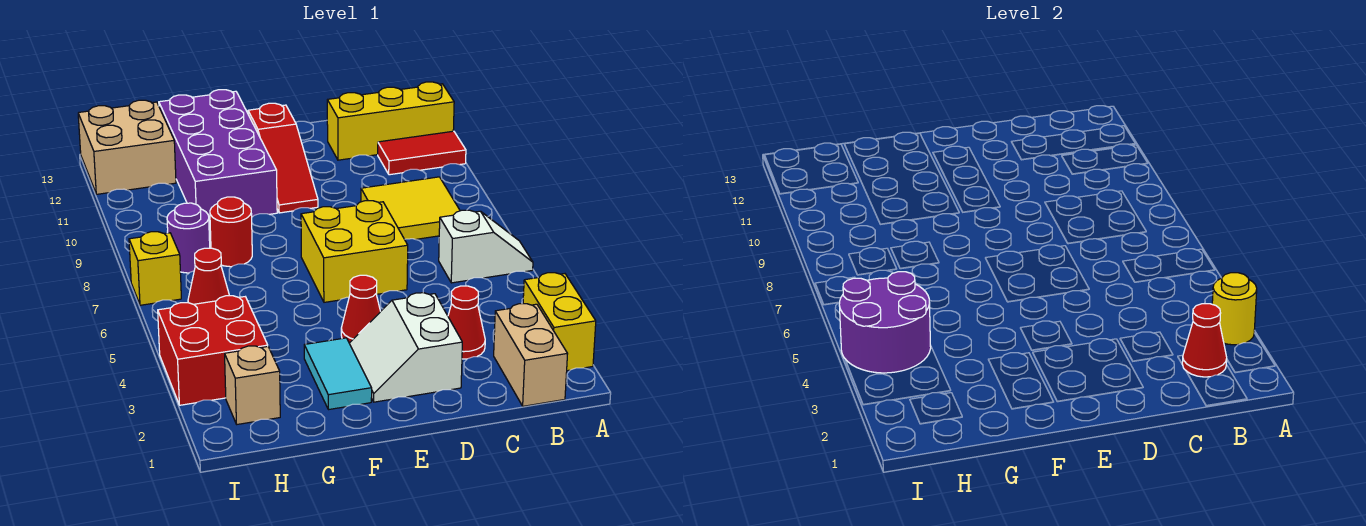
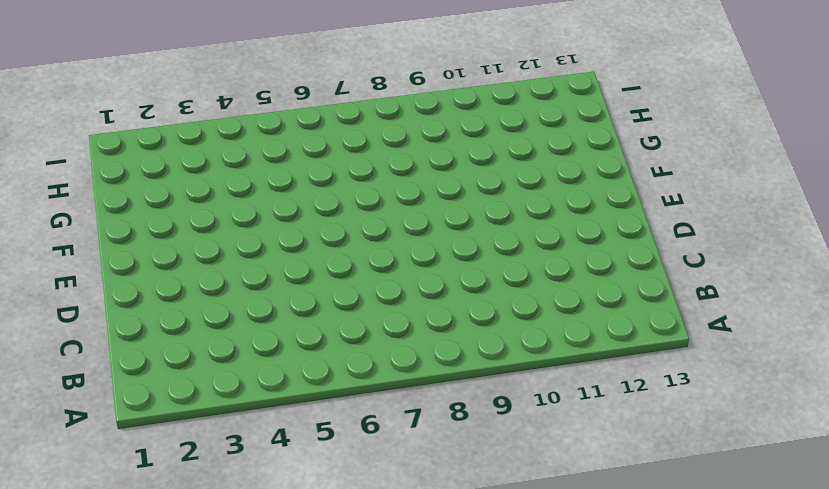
none -> yellow brick A2:A3 level 1
none -> white slope A6:B6 level 1 top B
none -> red tile A11:B11 level 1

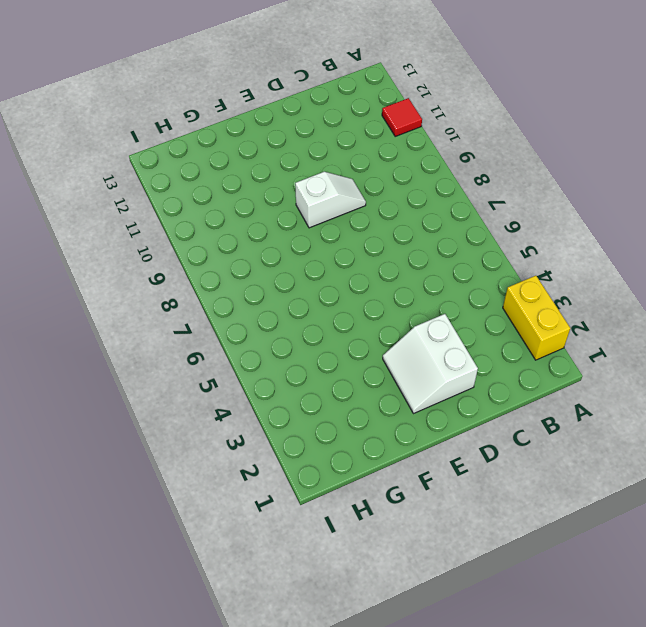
red tile A11 level 1 -> red tile A11:B11 level 1
white slope D9:E9 level 1 top E -> white slope A6:B6 level 1 top B
none -> yellow brick A12:C12 level 1
none -> tan brick B1:B2 level 1
none -> yellow tile B8:C9 level 1

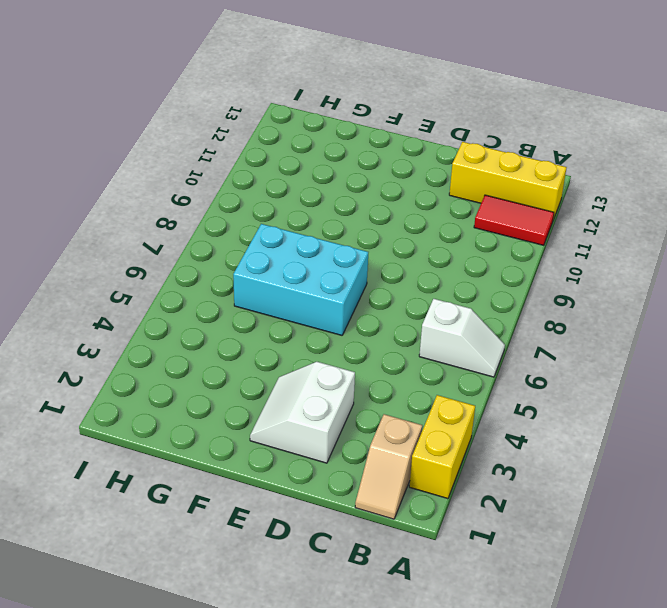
tan slope B1:B2 level 1 top 2 -> tan brick B1:B2 level 1
cyan brick E6:G7 level 1 -> yellow brick D6:E7 level 1
none -> yellow tile B8:C9 level 1
none -> red cone C3 level 1
none -> red cone E4 level 1

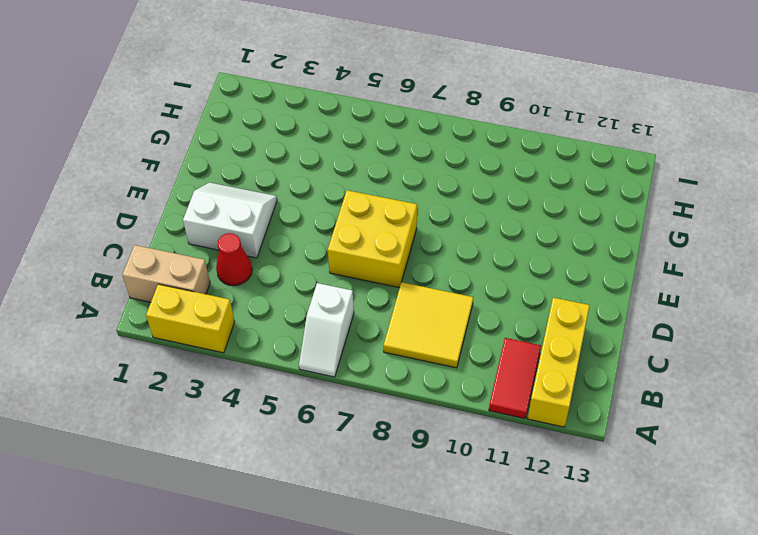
none -> red cone E4 level 1
none -> red slope E10:E12 level 1 top 12
none -> cyan tile F2:F3 level 1

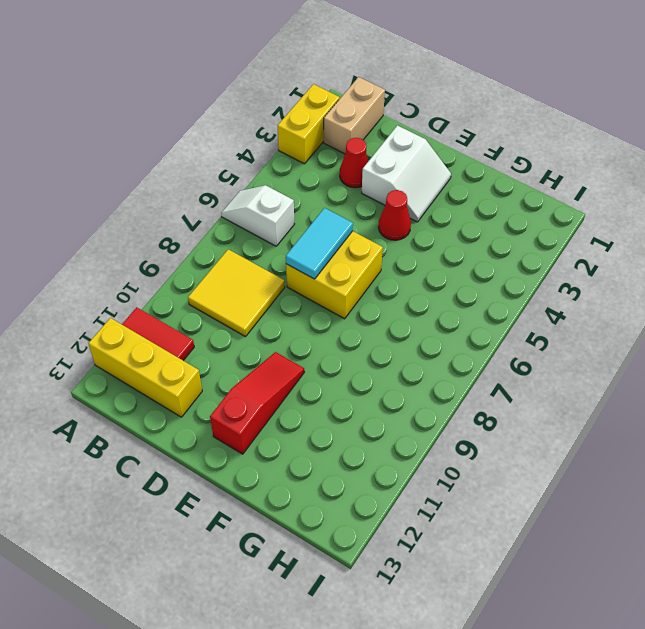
cyan tile D6:D7 level 2 -> cyan tile F2:F3 level 1
none -> purple brick F10:G13 level 1
none -> red round brick G8 level 1
none -> tan brick H2 level 1

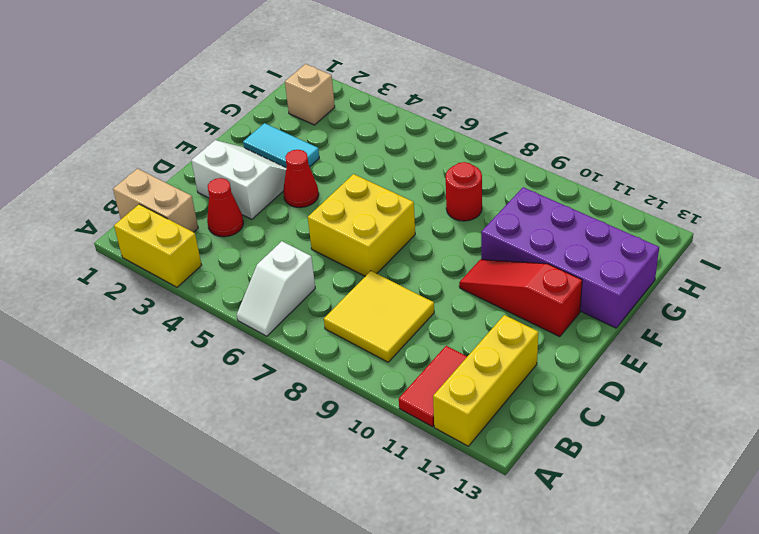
none -> red brick H3:I4 level 1
none -> red cone H6 level 1
none -> purple round brick H8 level 1

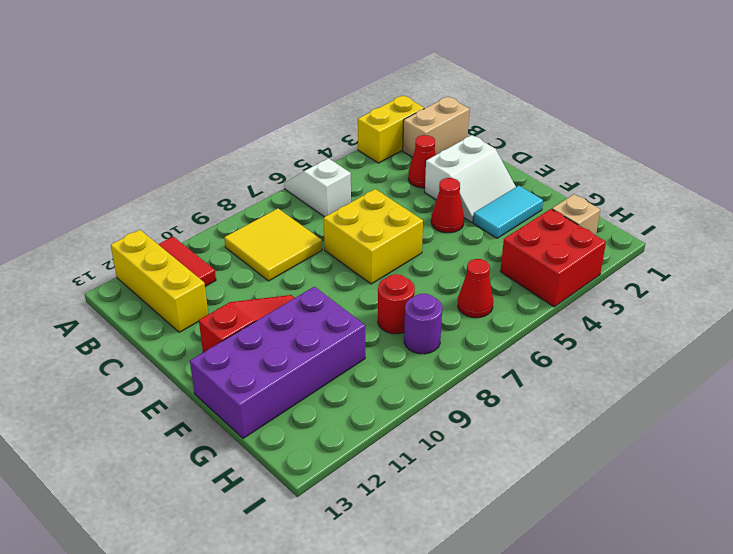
none -> tan brick H12:I13 level 1
none -> yellow brick I7 level 1
none -> yellow round brick A3 level 2

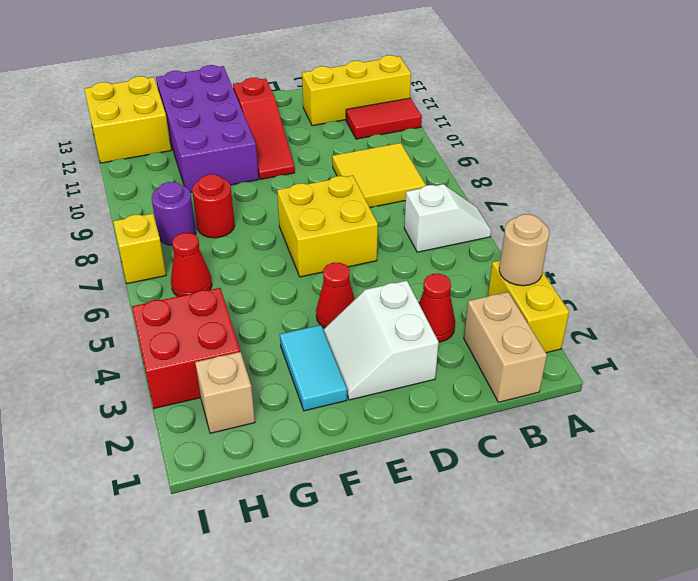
tan round brick A3 level 2 -> yellow round brick A3 level 2
yellow brick H12:I13 level 1 -> tan brick H12:I13 level 1
none -> red cone B2 level 2
none -> purple round brick H4:I5 level 2

